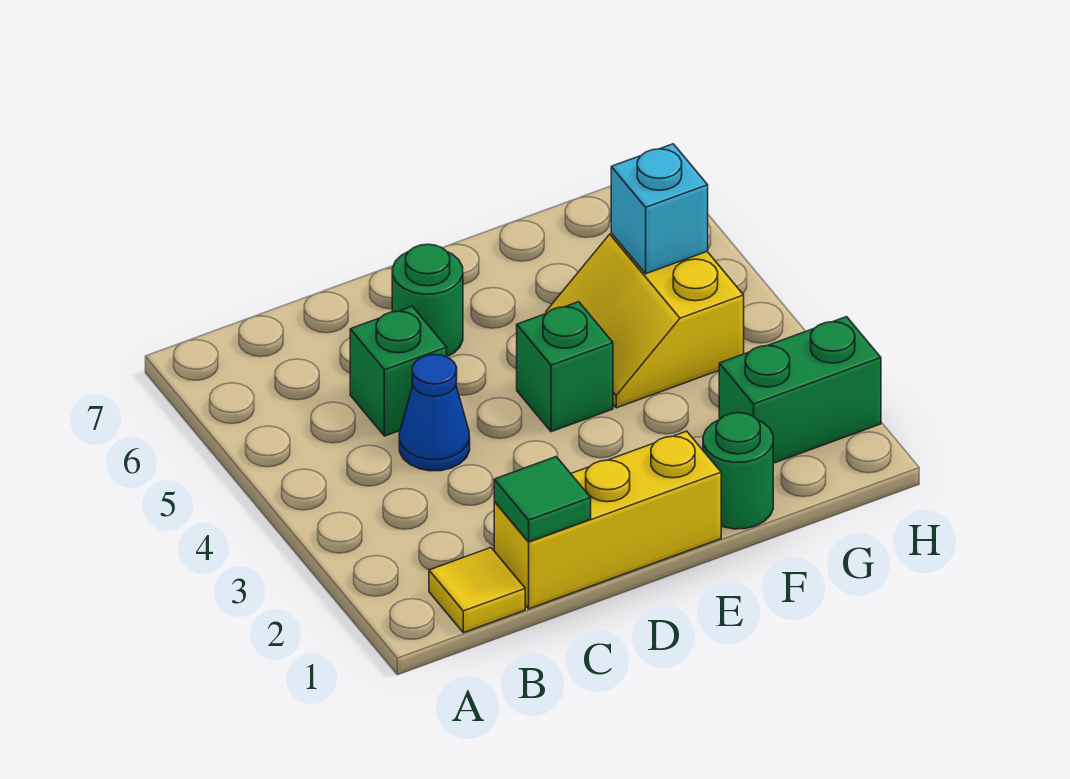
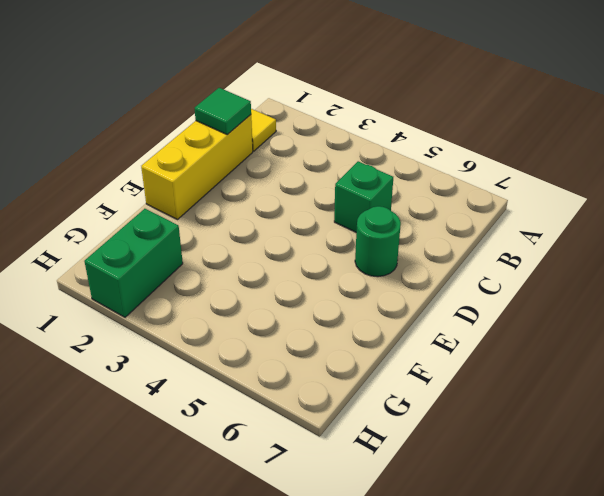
none -> blue cone C4 level 1
none -> green brick E4 level 1

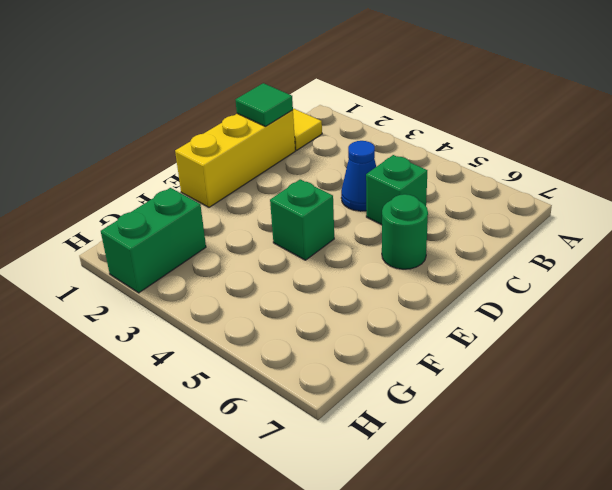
none -> green round brick F1 level 1
none -> yellow slope F4:G5 level 1 top G

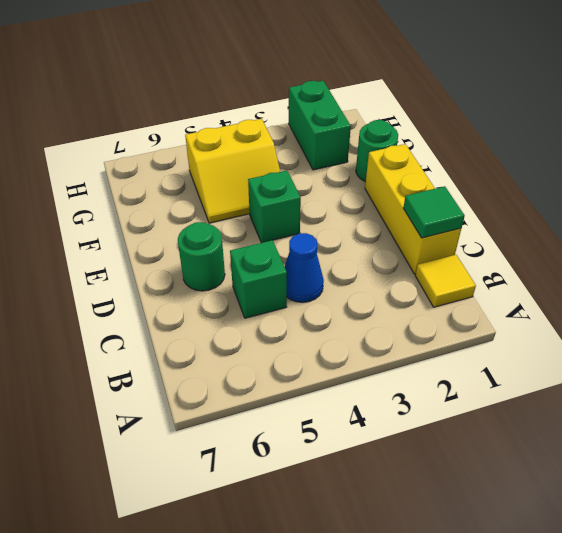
none -> cyan brick G5 level 2

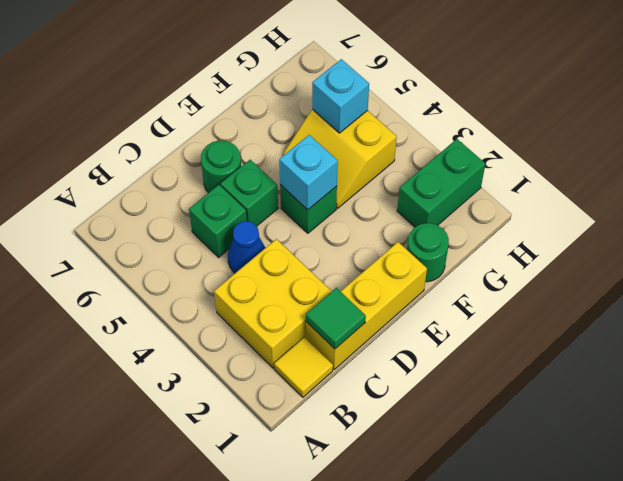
yellow brick B2:C3 level 1 -> none
green brick D5 level 1 -> none
cyan brick E4 level 2 -> none

